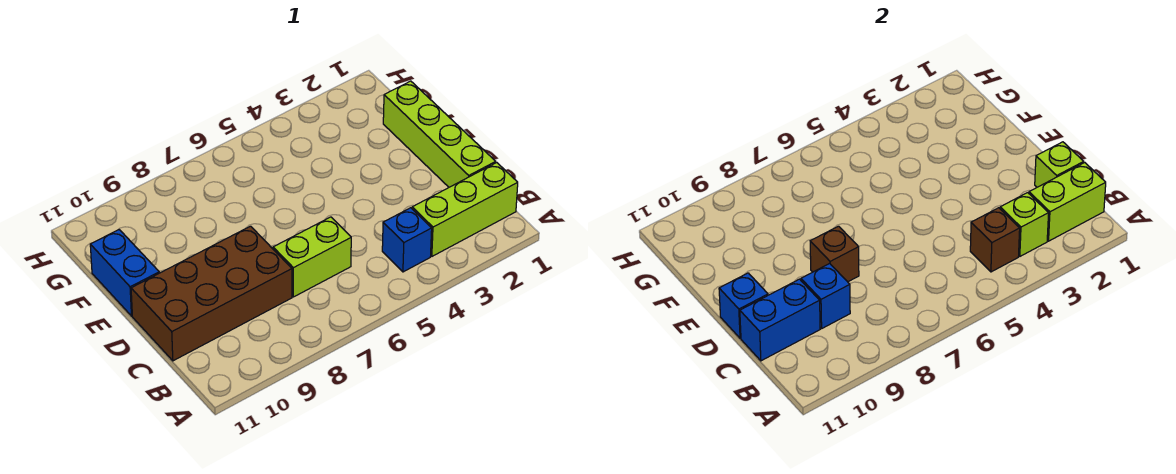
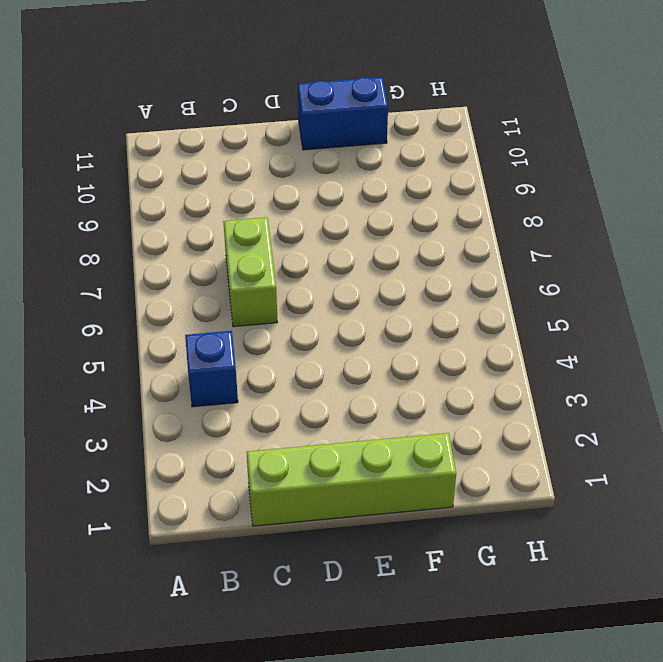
none -> lime brick B1:B3 level 1
none -> brown brick C8:D11 level 1
none -> lime brick B1:B2 level 2

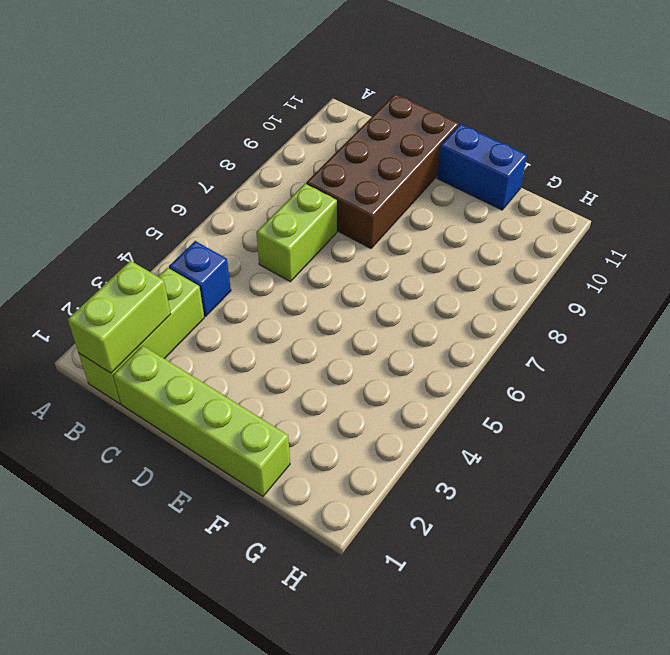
none -> lime brick B3 level 2
none -> brown brick B4 level 2
none -> lime brick C1 level 2

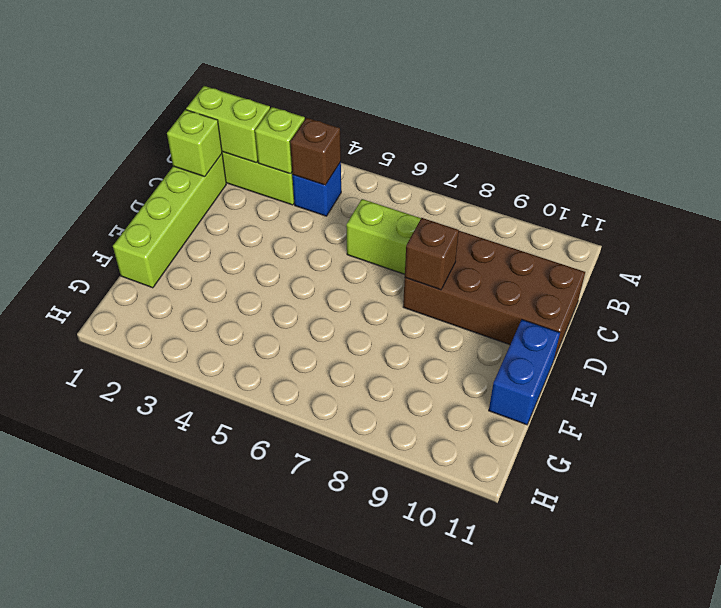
none -> blue brick C9 level 2
none -> blue brick C10:C11 level 2
none -> blue brick D11 level 2

